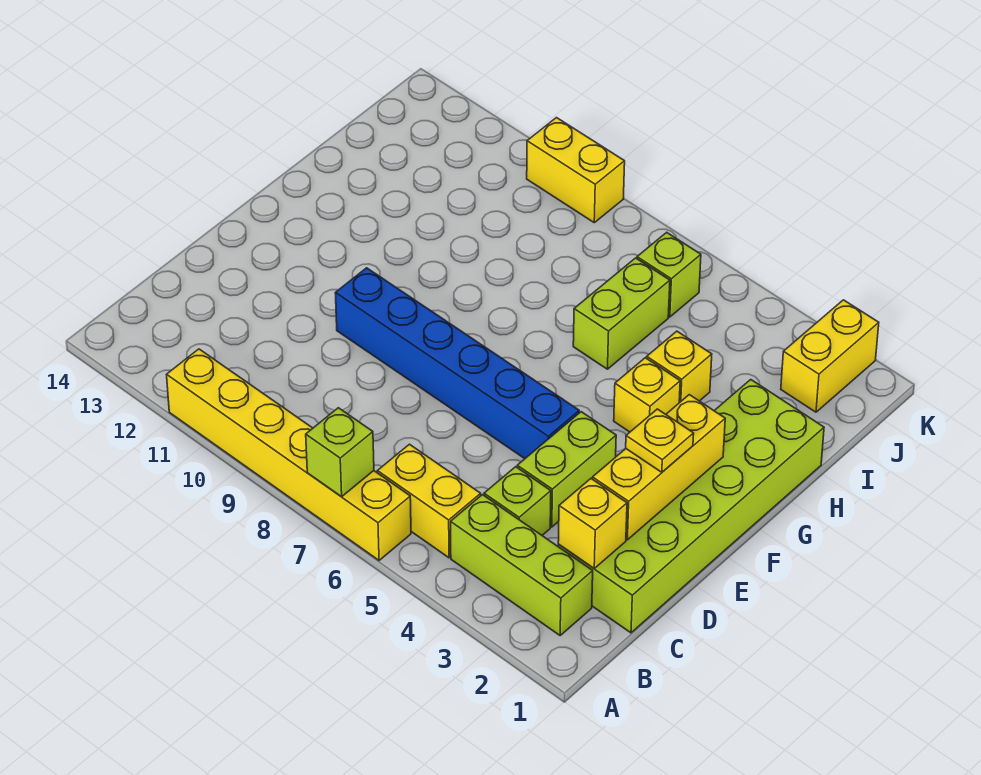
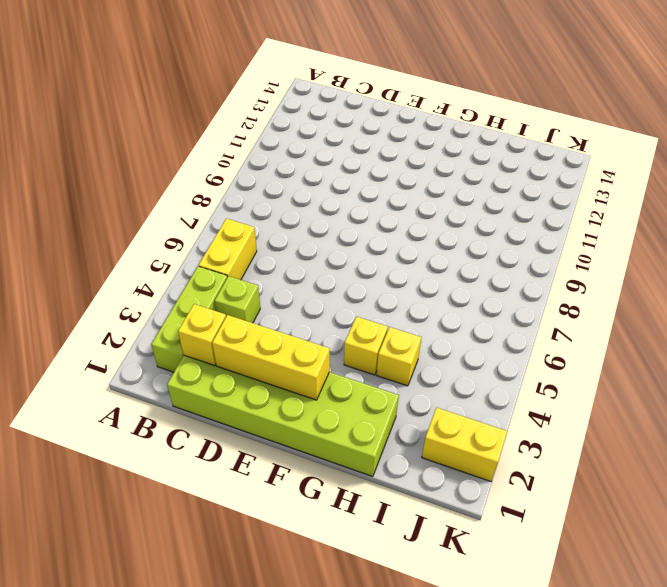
none -> yellow brick A6:A11 level 1
none -> lime brick D4:E4 level 1
none -> blue brick E5:E10 level 1

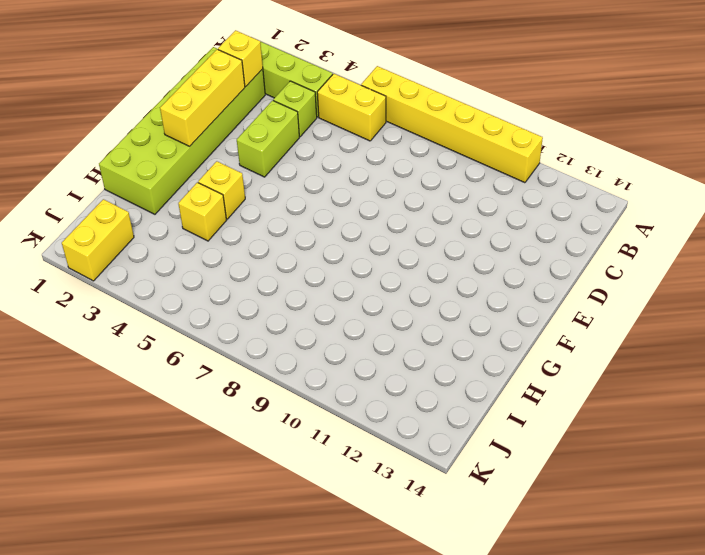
none -> blue brick E5:E10 level 1
none -> lime brick H6:I6 level 1
none -> lime brick J6 level 1

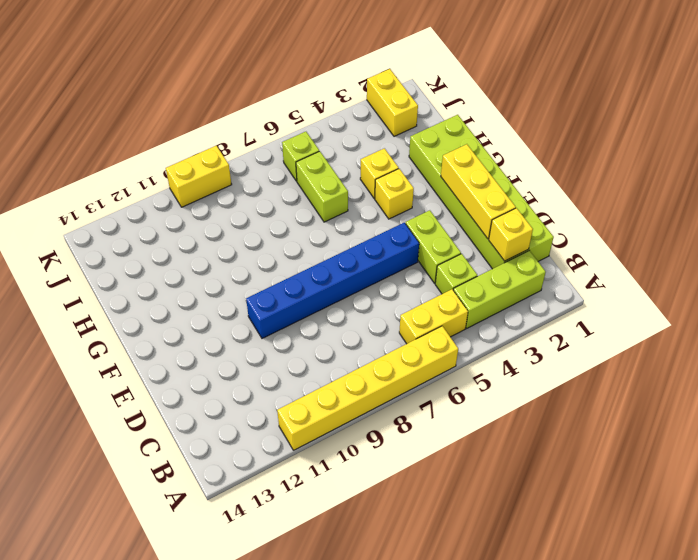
none -> lime brick A7 level 2
none -> yellow plate E2 level 3

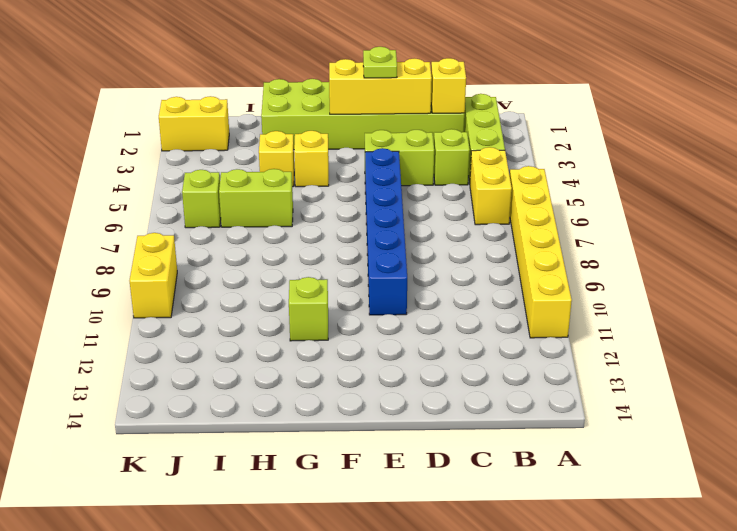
lime plate E2 level 3 -> yellow plate E2 level 3
lime brick G11 level 1 -> lime brick A7 level 2

